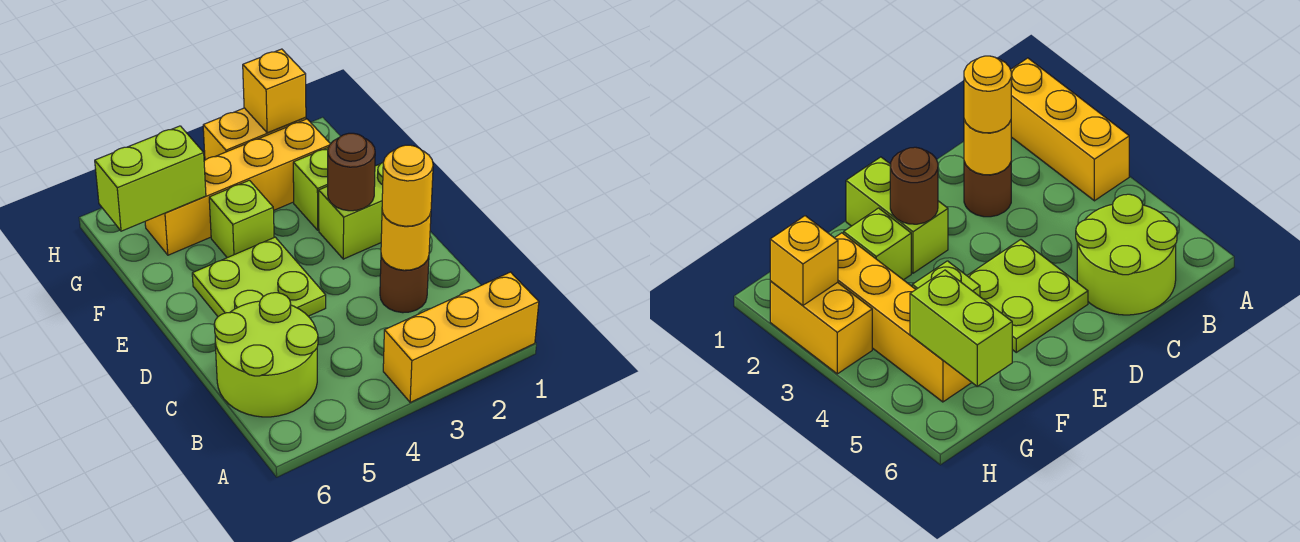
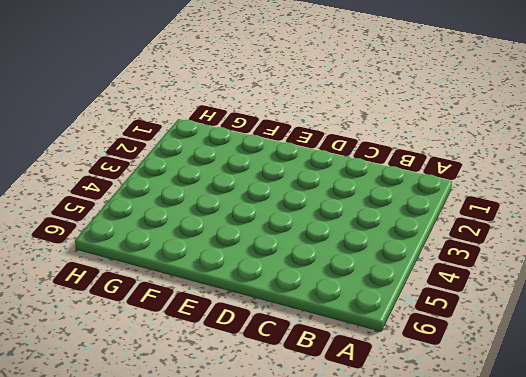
none -> yellow brick A1:A3 level 1
none -> lime round brick B5:C6 level 1
none -> brown round brick C2 level 1

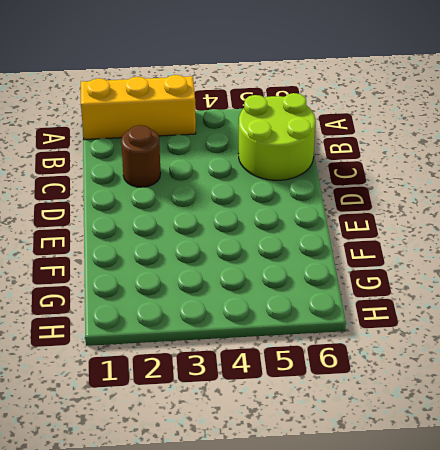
none -> lime plate D4:E5 level 1
none -> lime brick E1:E2 level 1
none -> lime brick F2 level 1

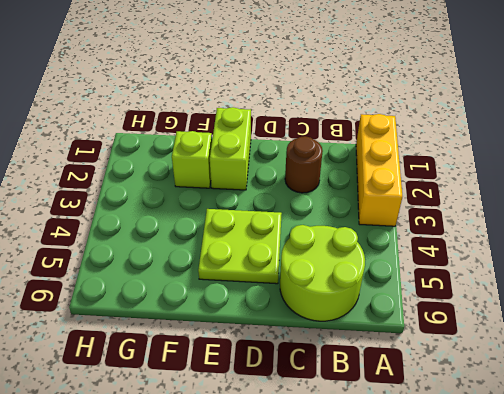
none -> lime brick F4 level 1
none -> yellow brick G2:G5 level 1
none -> yellow brick H2:H3 level 1

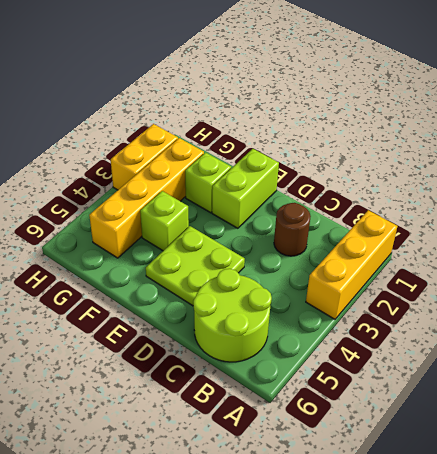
none -> yellow round brick C2 level 2
none -> brown round brick E2 level 2
none -> lime brick G5:G6 level 2

